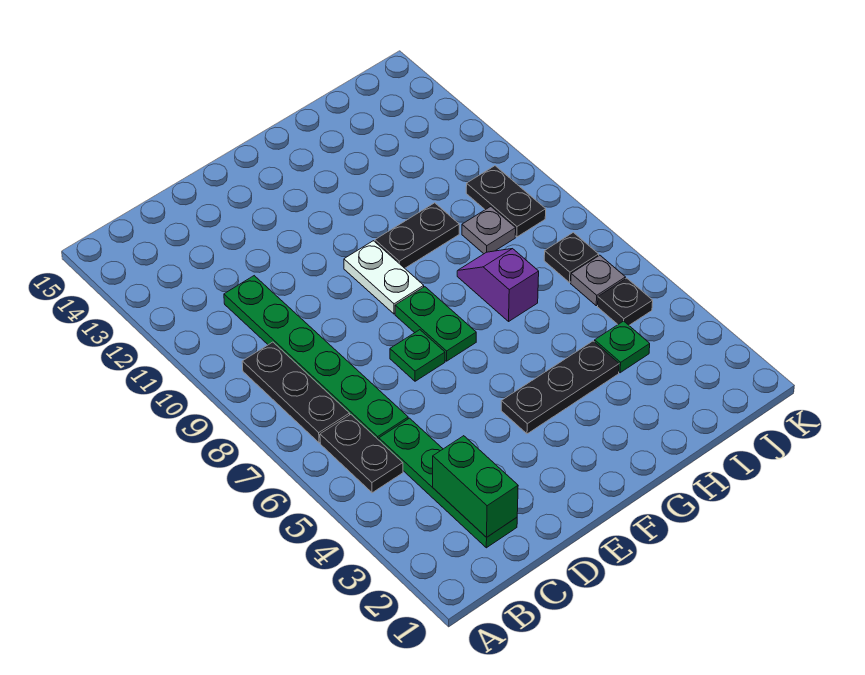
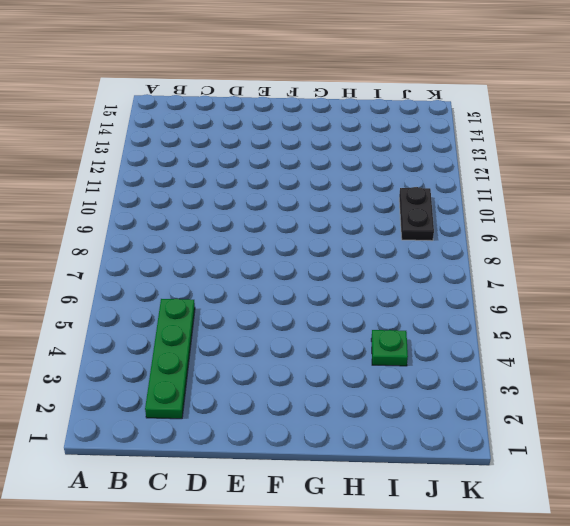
none -> black plate B5:B6 level 1
none -> black plate B7:B9 level 1
none -> green plate C6:C11 level 1

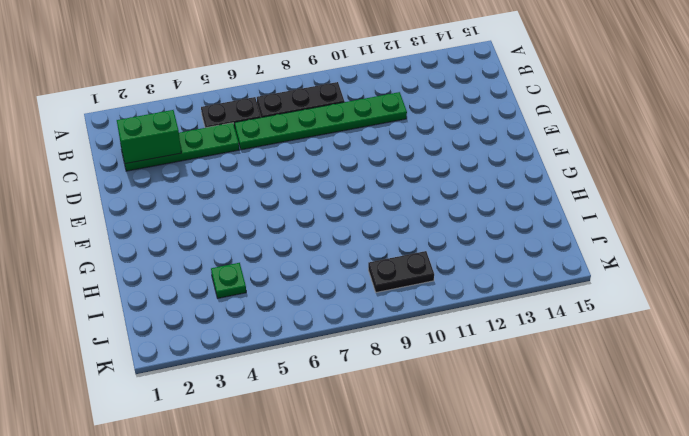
none -> green plate E7 level 1
none -> black plate F4:H4 level 1
none -> green plate F7:F8 level 1

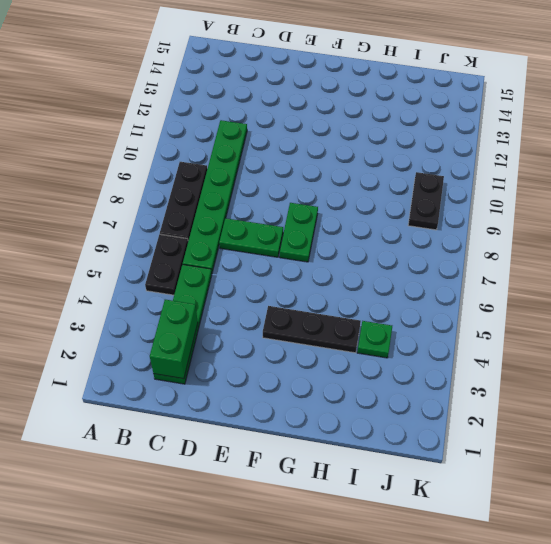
green plate D7:E7 level 1 -> green plate E7 level 1
none -> white plate F9:F10 level 1
none -> black plate G10:H10 level 1
none -> purple slope H7:H8 level 1 top 7

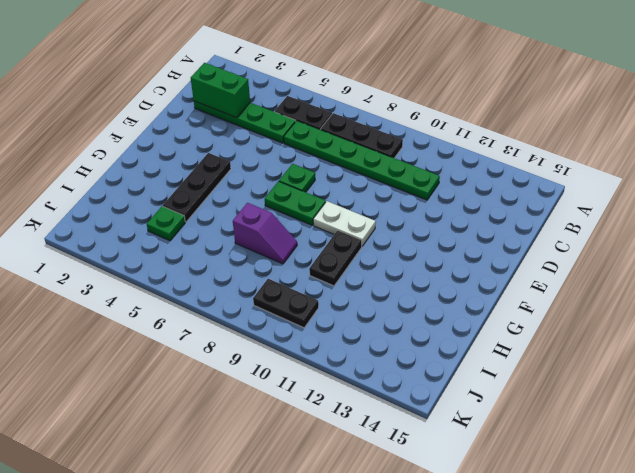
none -> grey plate I9 level 1
none -> black plate J5 level 1
none -> grey plate J6 level 1

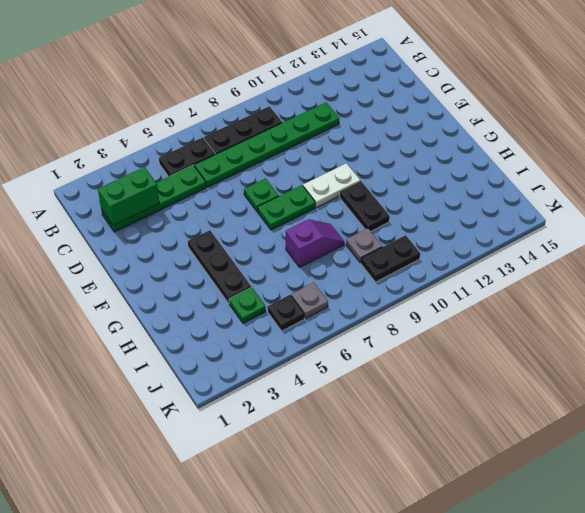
none -> black plate J7 level 1

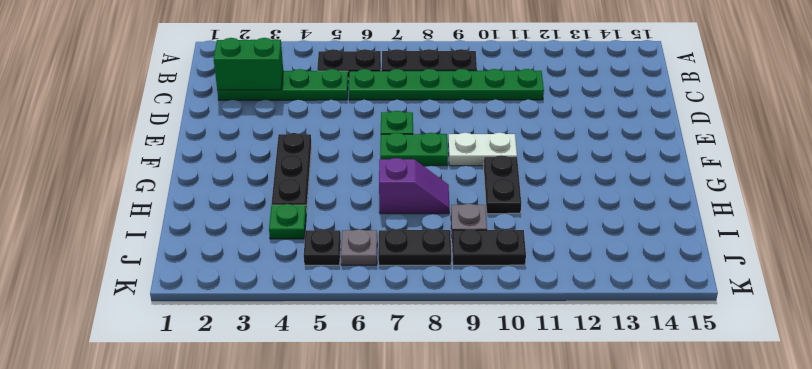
black plate J7:J8 level 1 -> black plate J7 level 1

